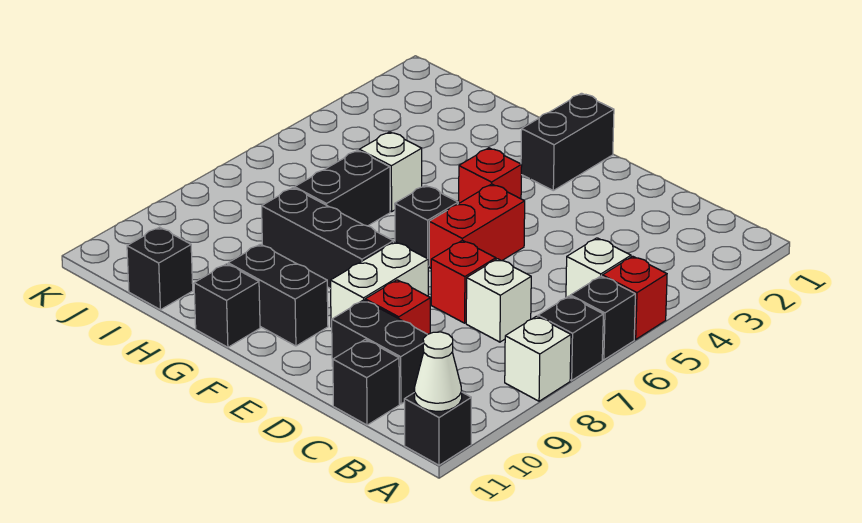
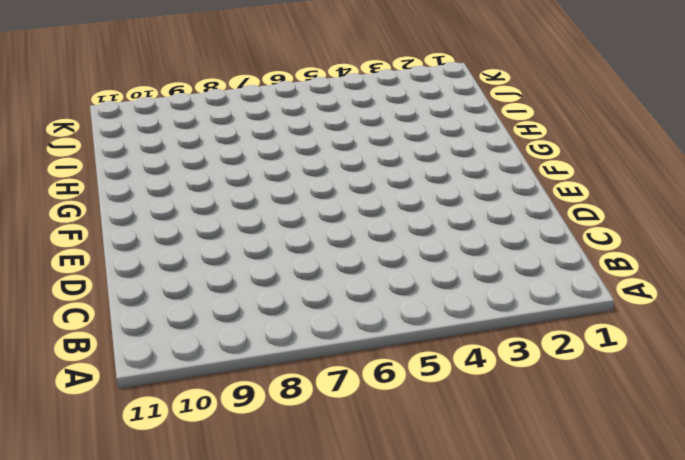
none -> red brick A5 level 1
none -> black brick A6 level 1
none -> black brick A7 level 1

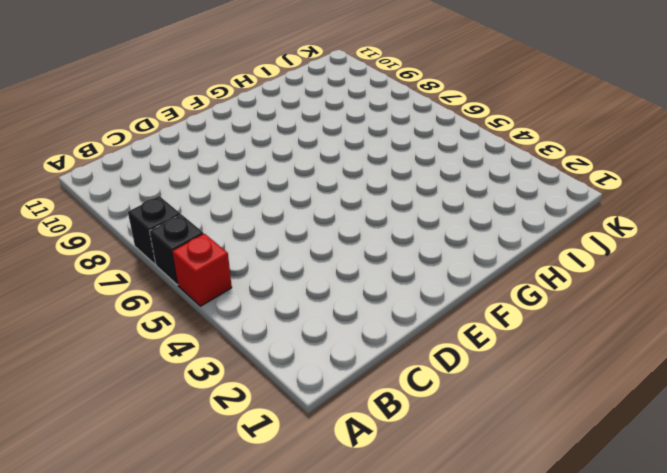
none -> white brick A8 level 1
none -> black brick A11 level 1
none -> white brick B5 level 1

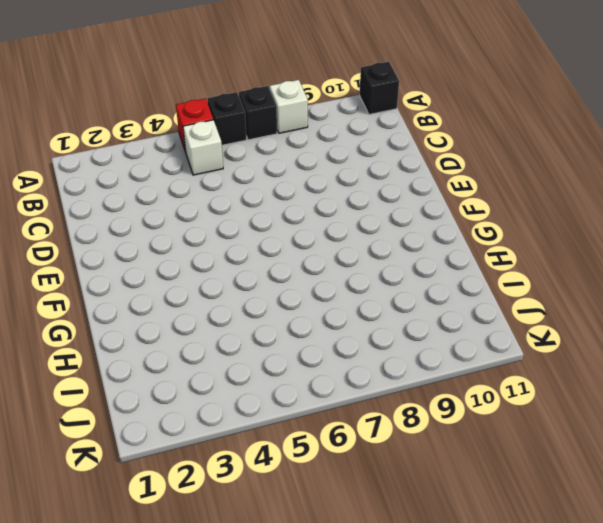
none -> white brick C7 level 1
none -> black brick C10:D10 level 1
none -> black brick C11 level 1

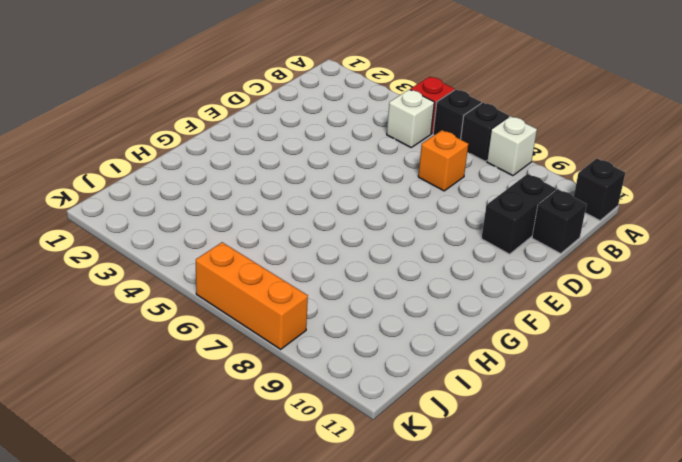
orange brick C7 level 1 -> white brick C7 level 1
orange brick K6:K8 level 1 -> none
none -> red brick D7 level 1
none -> red brick D9 level 1
none -> red brick E5:E6 level 1

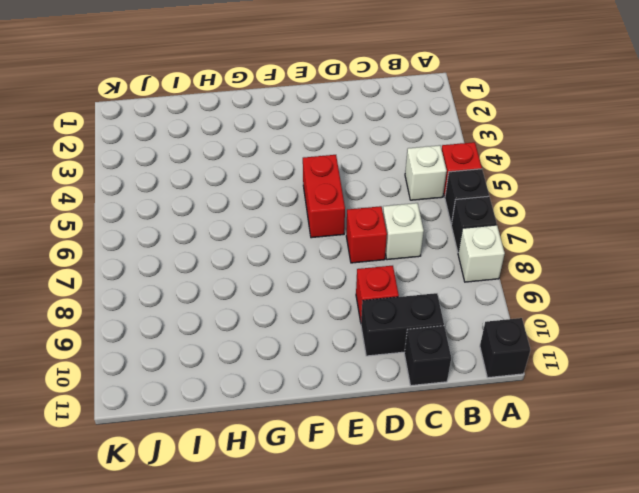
none -> white brick E8:E9 level 1
none -> black brick F1:F2 level 1
none -> red brick F4 level 1

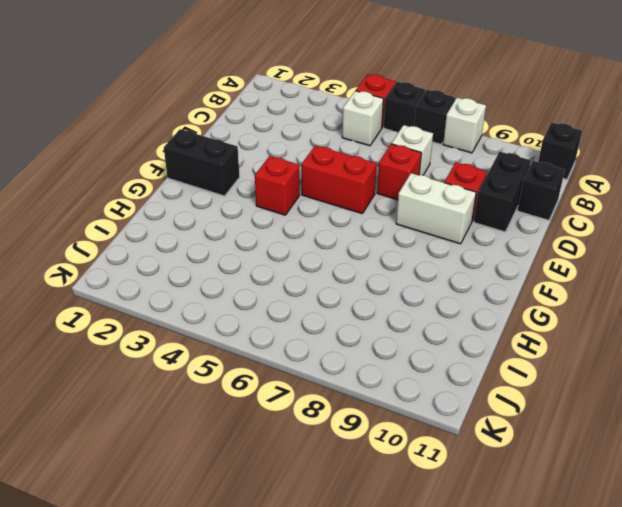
none -> black brick F6 level 1
none -> black brick F8:H8 level 1
none -> black brick F10:G10 level 1

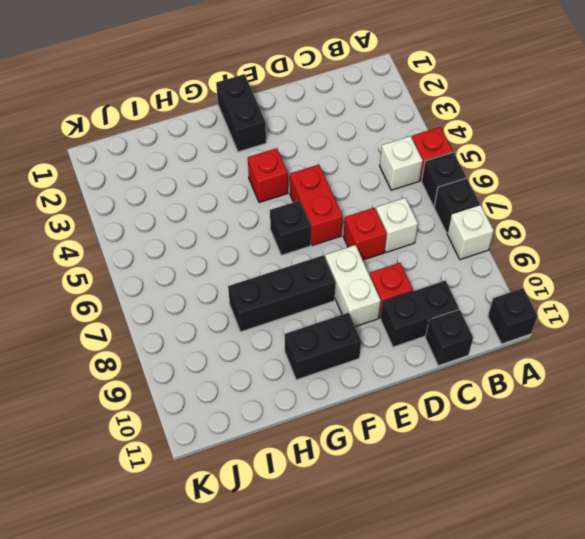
none -> black brick G11 level 1
none -> white brick H5 level 1
none -> black brick H6:H7 level 1

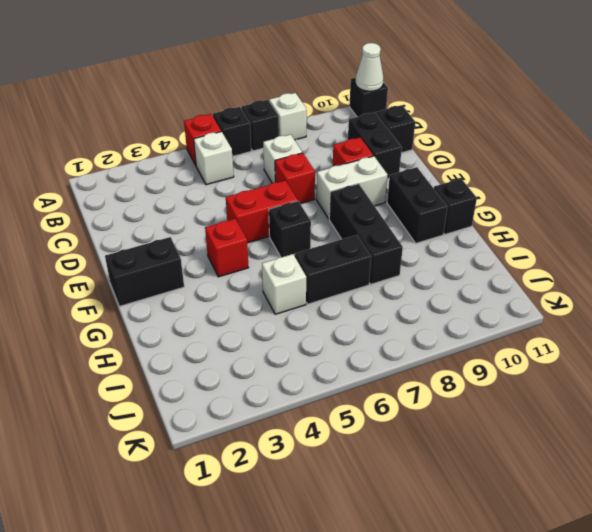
none -> black brick I11 level 1

